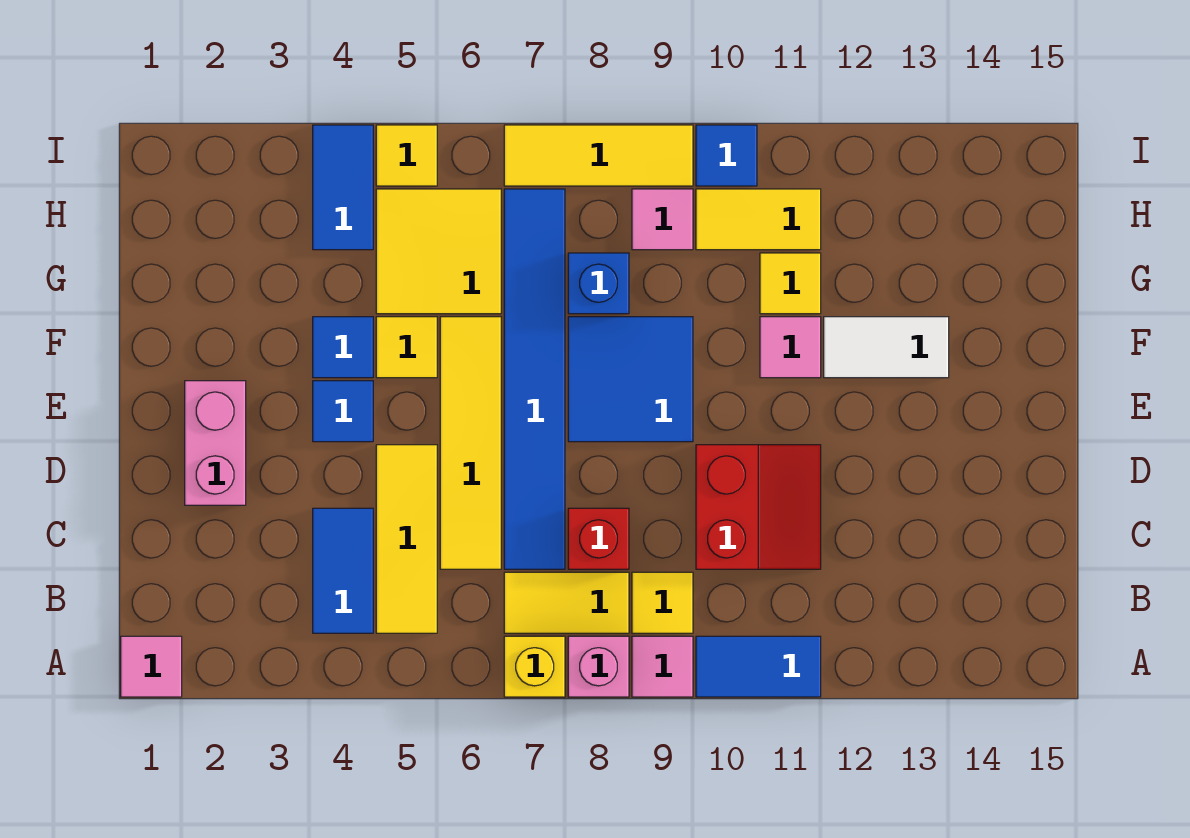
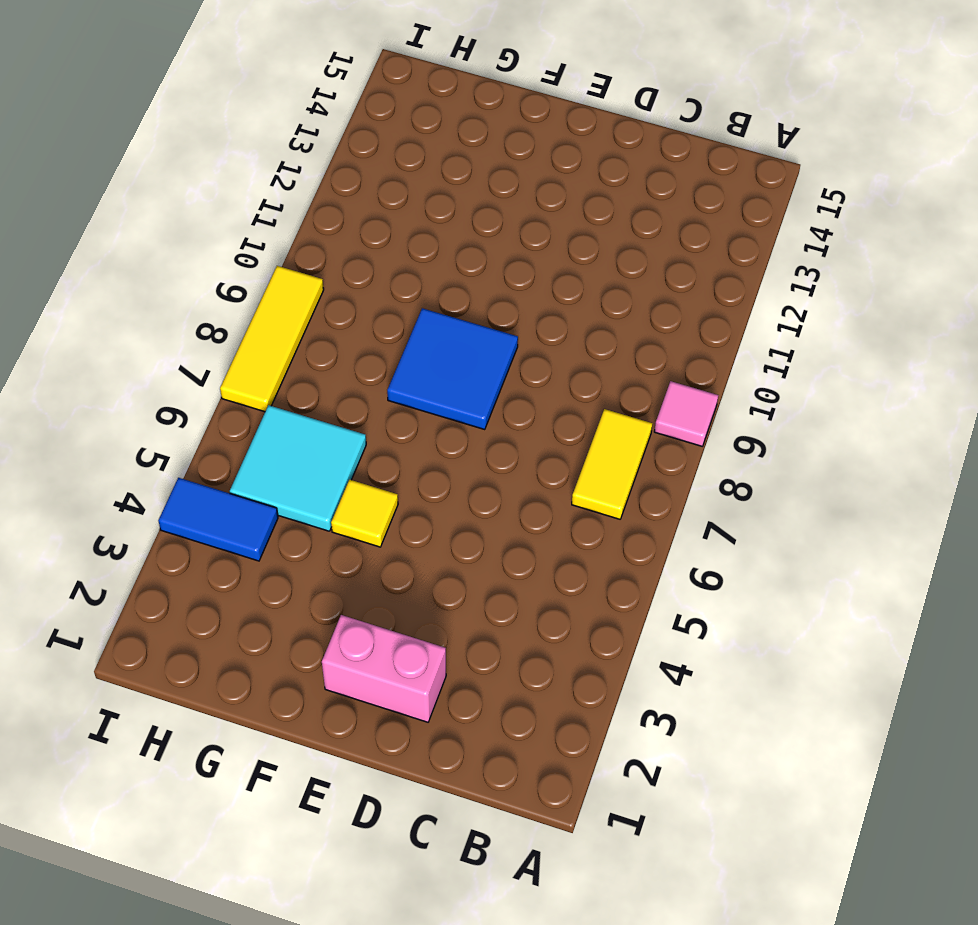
cyan tile G5:H6 level 1 -> yellow tile G5:H6 level 1
none -> pink tile A1 level 1
none -> yellow brick A7 level 1
none -> pink brick A8 level 1

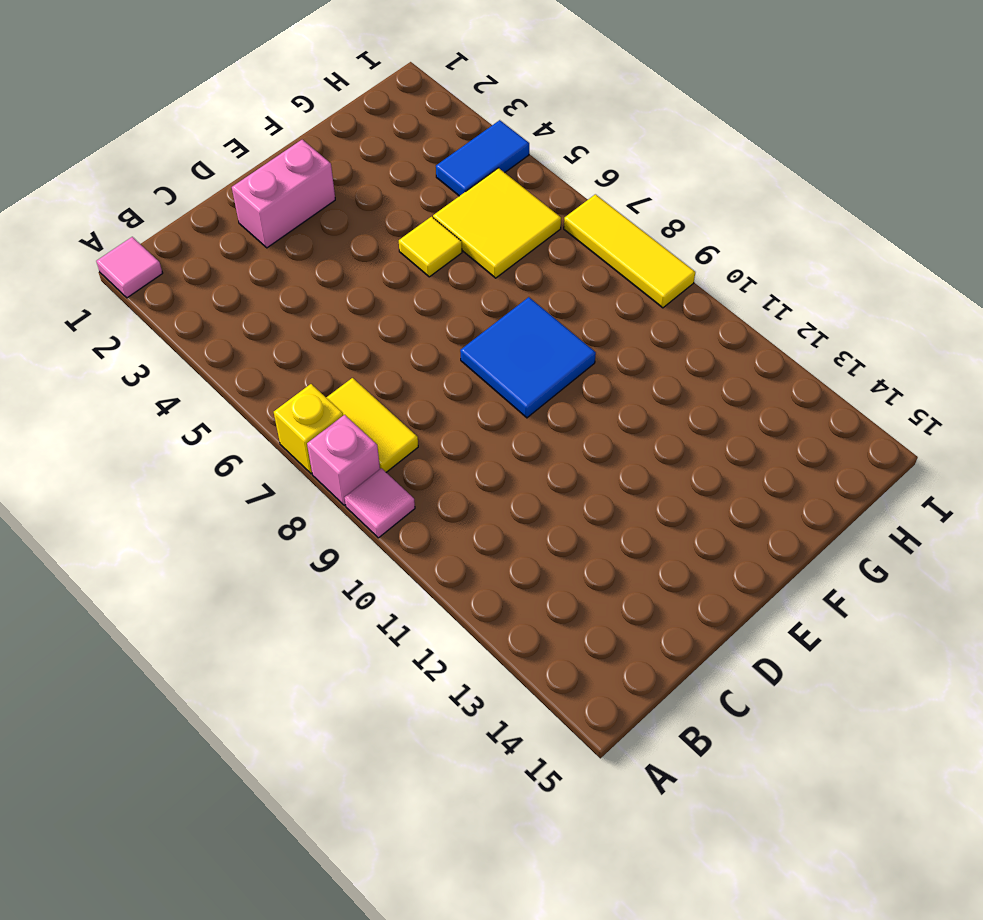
none -> blue tile A10:A11 level 1
none -> blue tile B4:C4 level 1
none -> yellow tile B5:D5 level 1

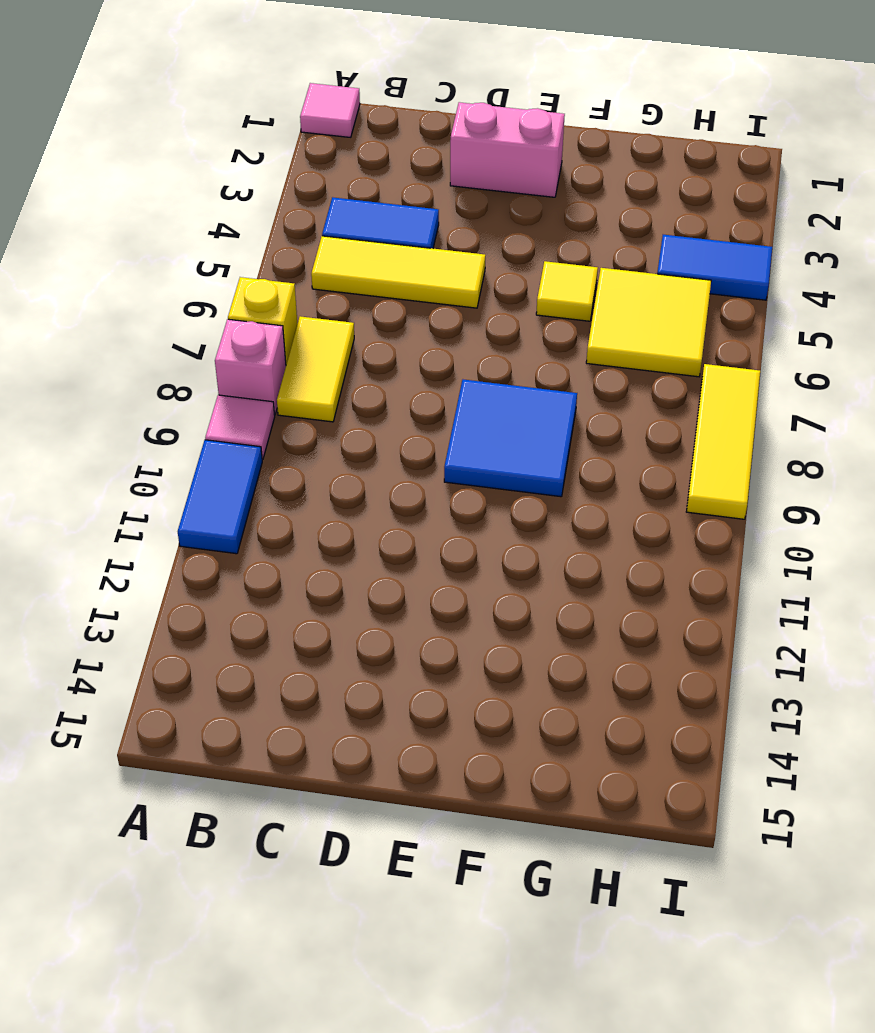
none -> yellow tile B9 level 1
none -> yellow tile C6:F6 level 1
none -> blue tile C7:H7 level 1

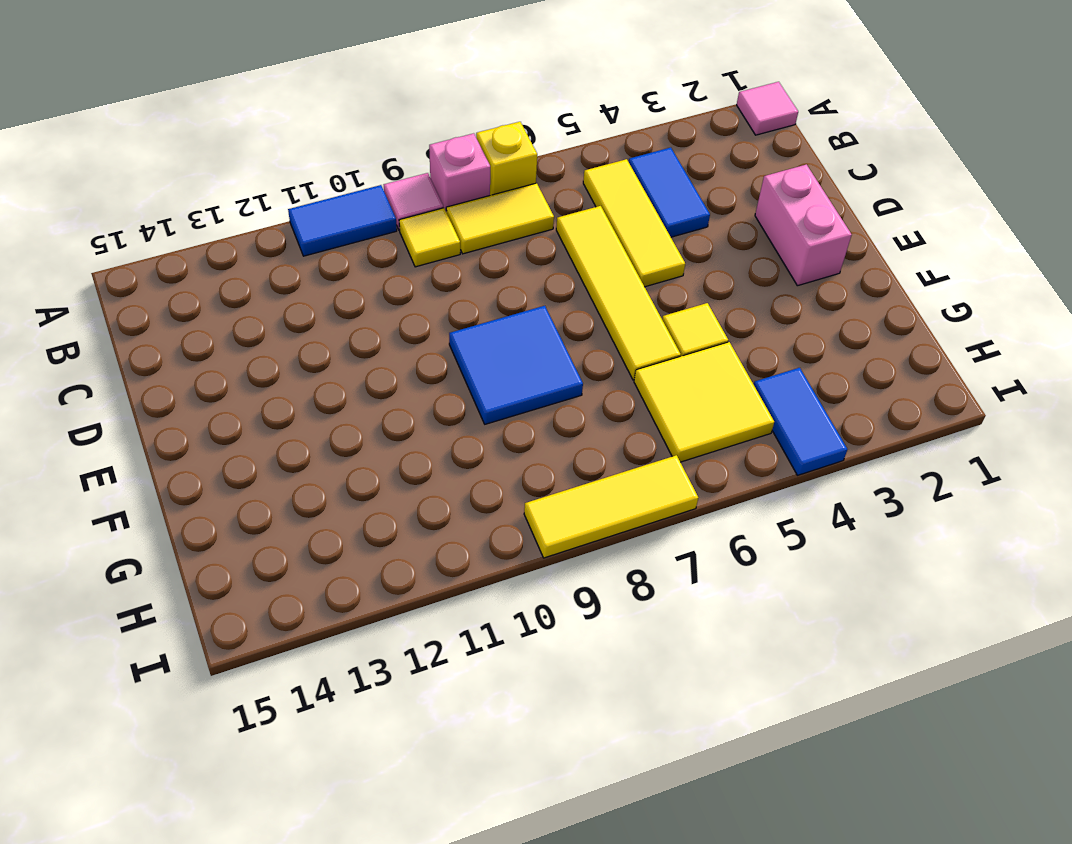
none -> blue tile C7:H7 level 1
none -> red brick C8 level 1
none -> red slope C10:D11 level 1 top 10

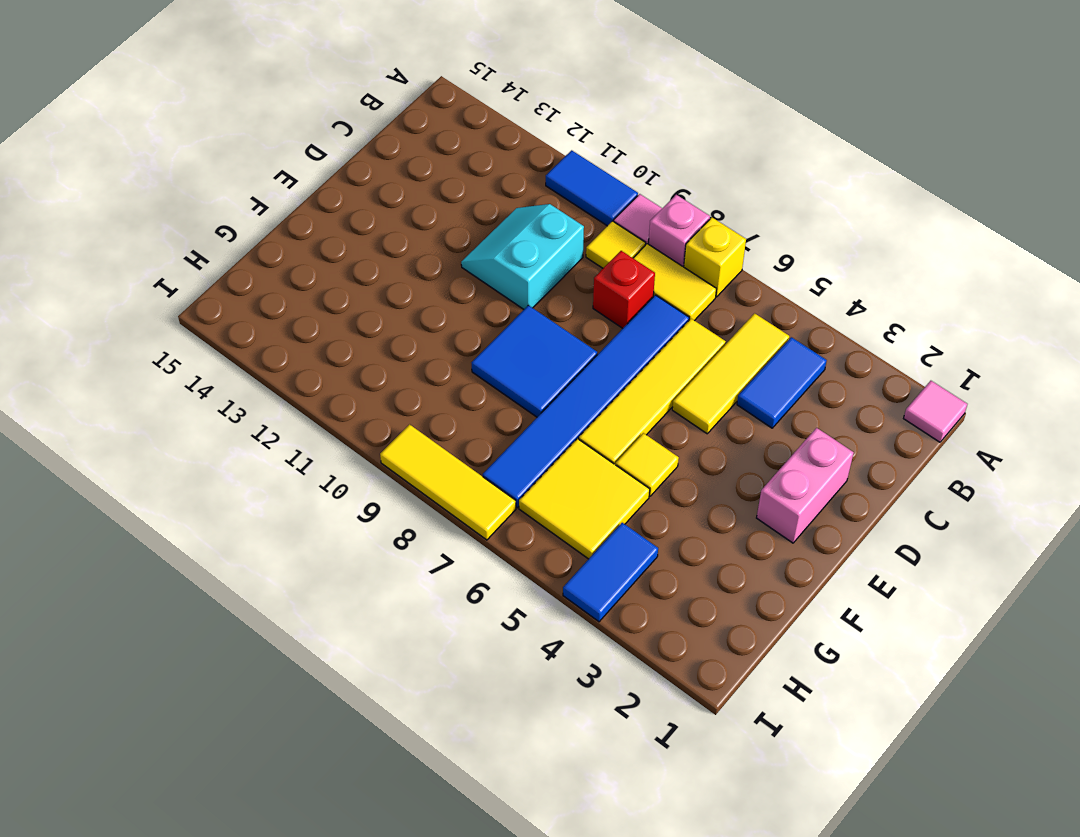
cyan slope C10:D11 level 1 top 10 -> red slope C10:D11 level 1 top 10
none -> blue tile E4 level 1
none -> blue tile F4 level 1
none -> pink tile F11 level 1

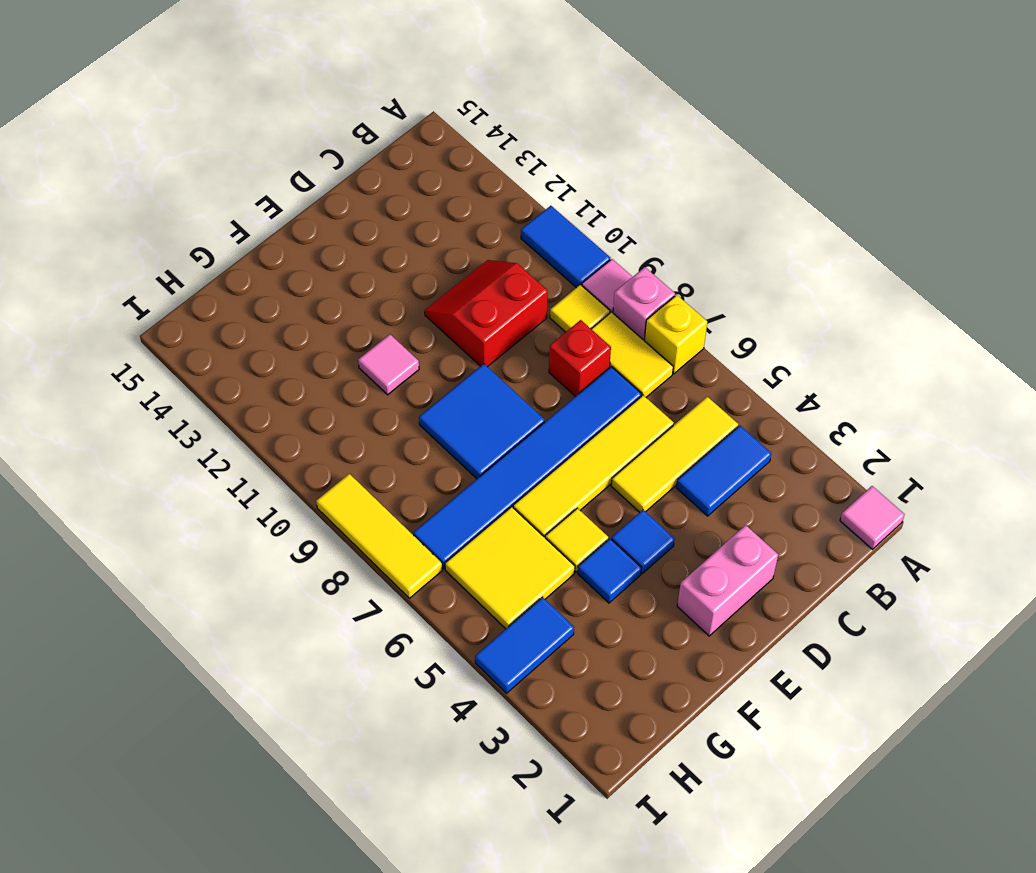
none -> white tile F12:F13 level 1
none -> blue brick G8 level 1
none -> yellow tile G11 level 1

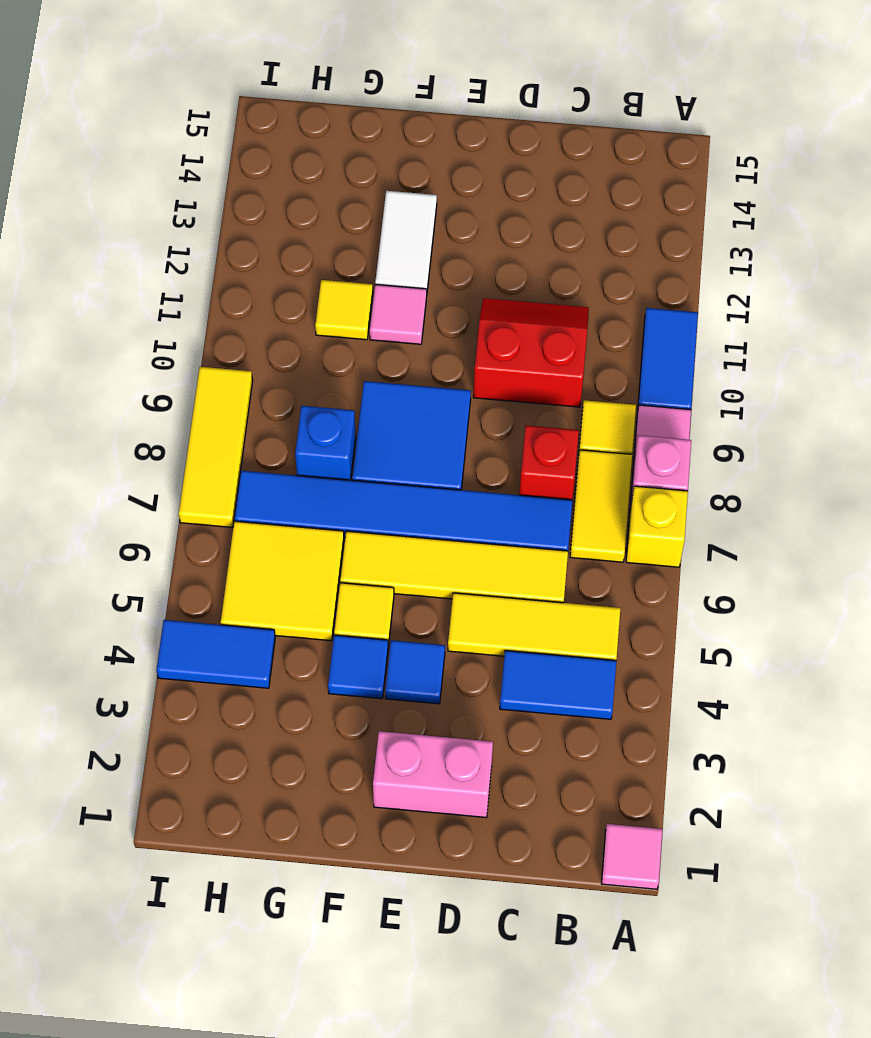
none -> pink tile H9 level 1
none -> yellow tile H10:H11 level 1
none -> yellow tile I5 level 1

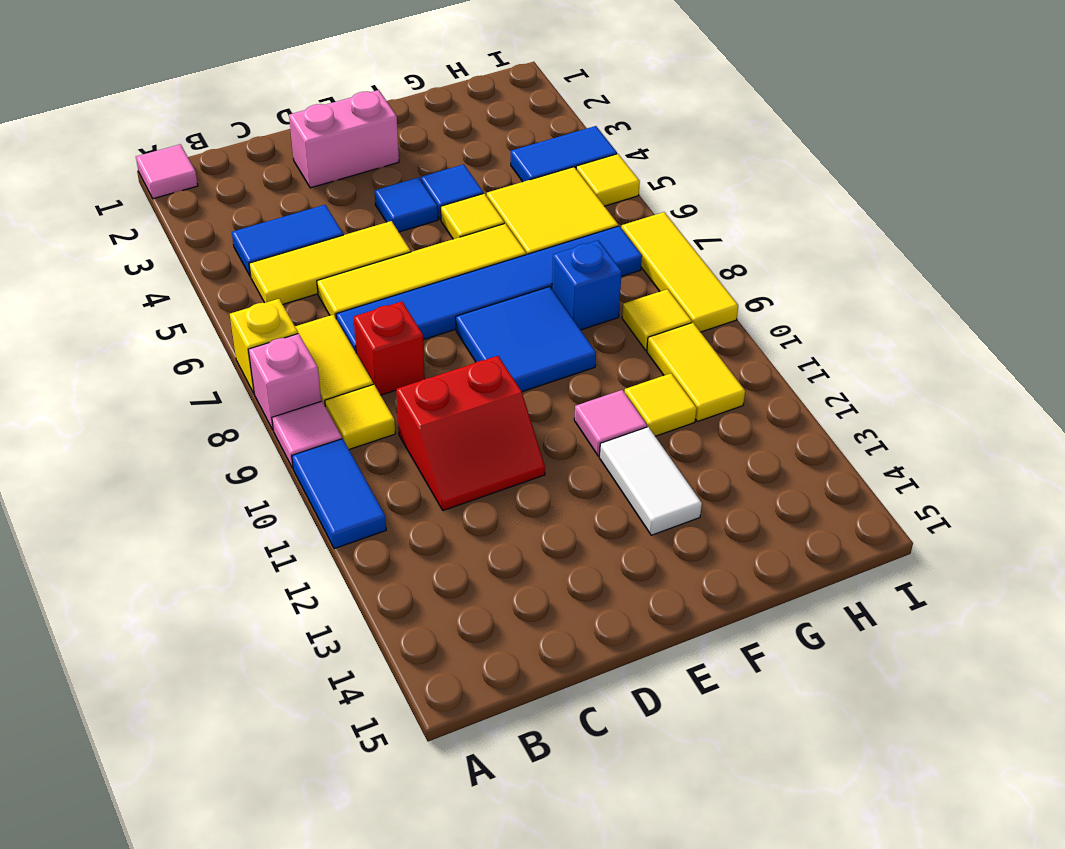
yellow tile H9 level 1 -> pink tile H9 level 1
none -> blue tile I10 level 1

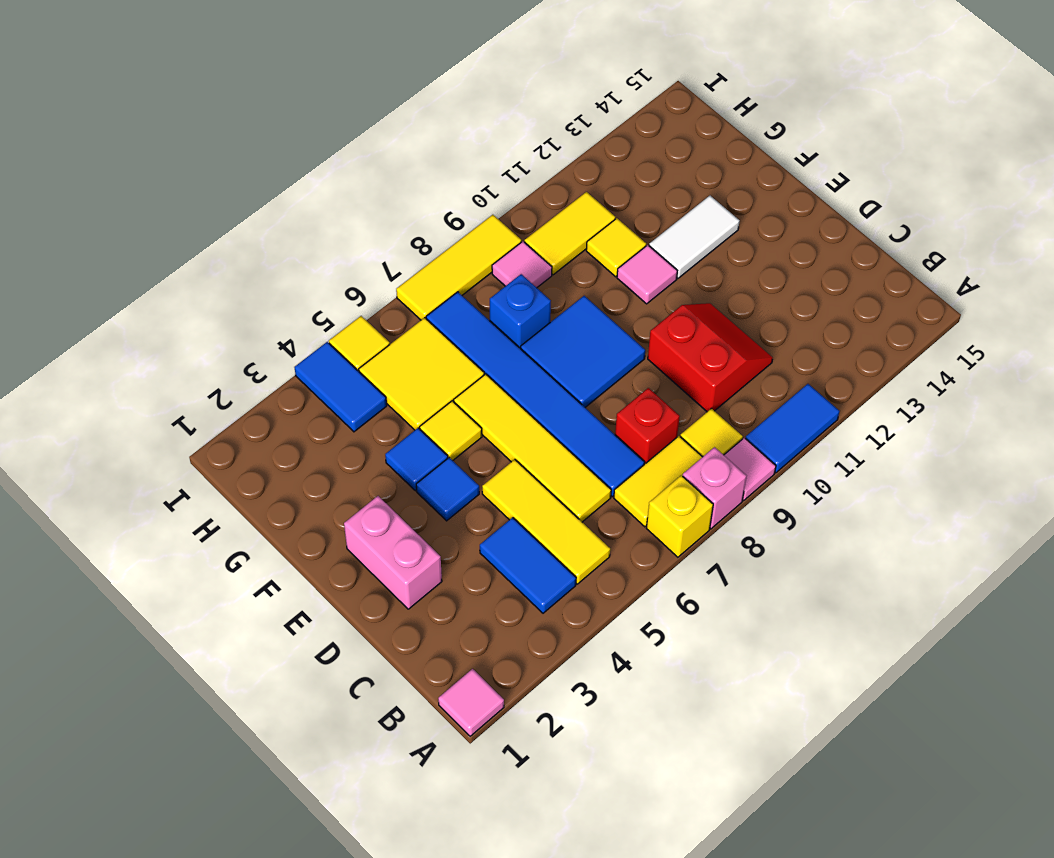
none -> blue tile I10 level 1

